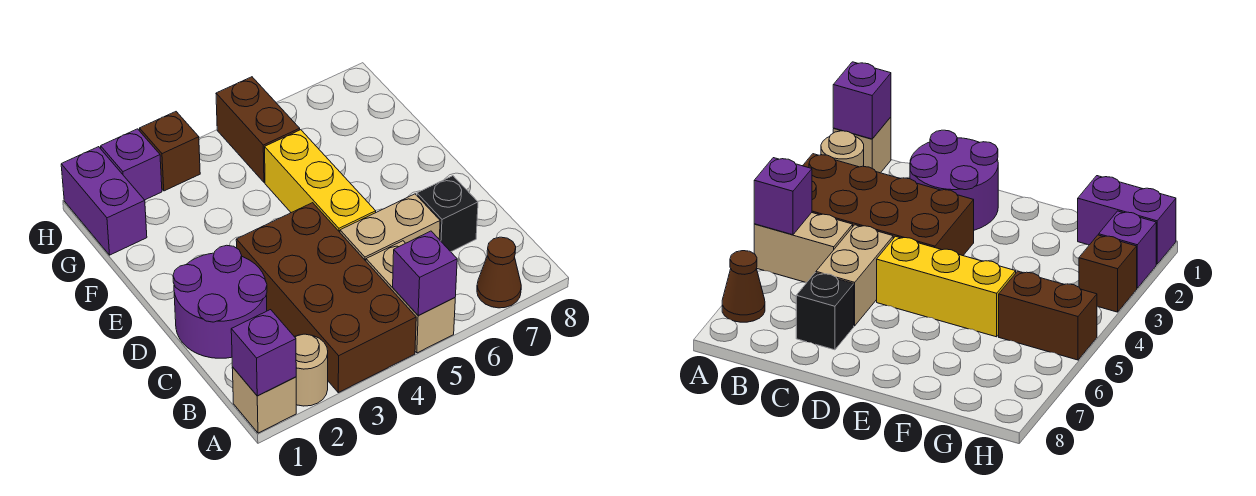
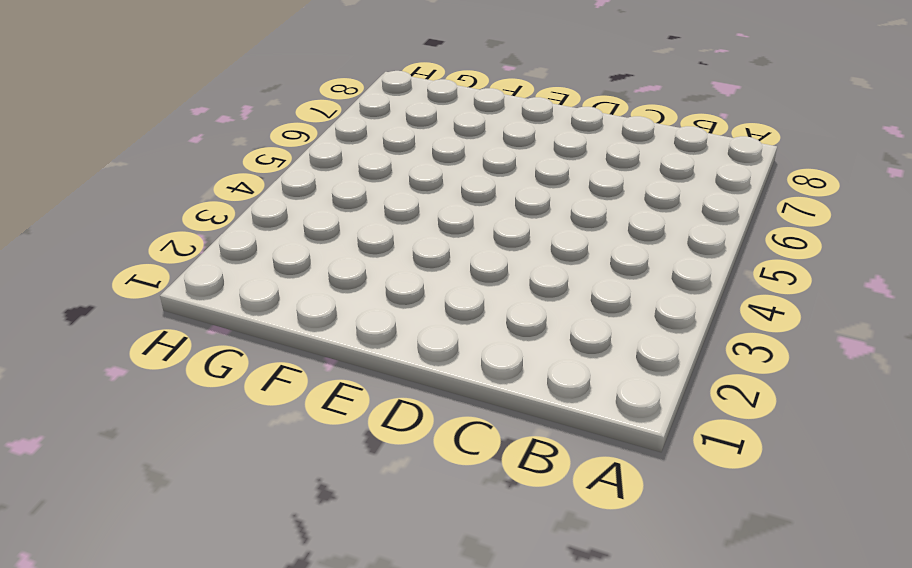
none -> tan brick A1 level 1
none -> tan round brick A2 level 1
none -> brown brick A3:D4 level 1

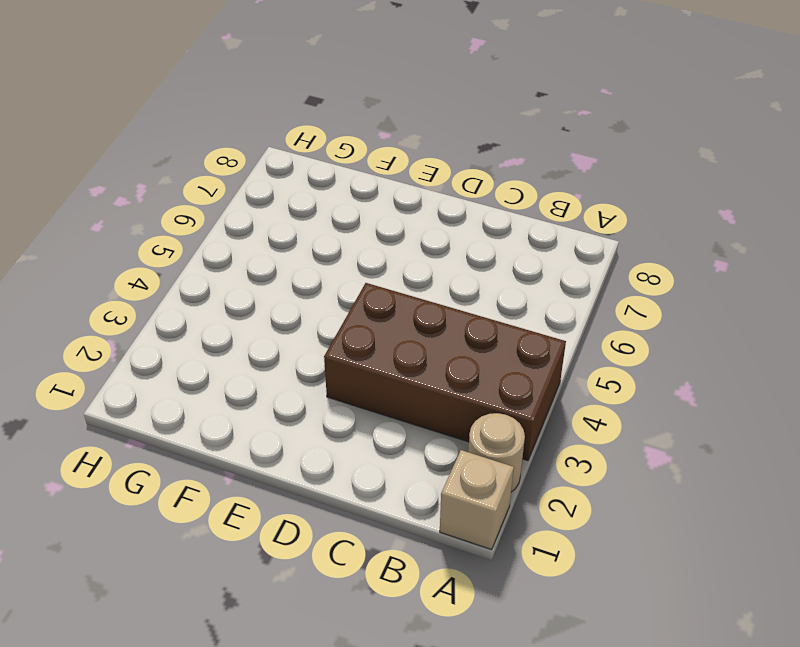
none -> tan brick A5:B5 level 1
none -> brown cone A7 level 1
none -> purple round brick C1:D2 level 1

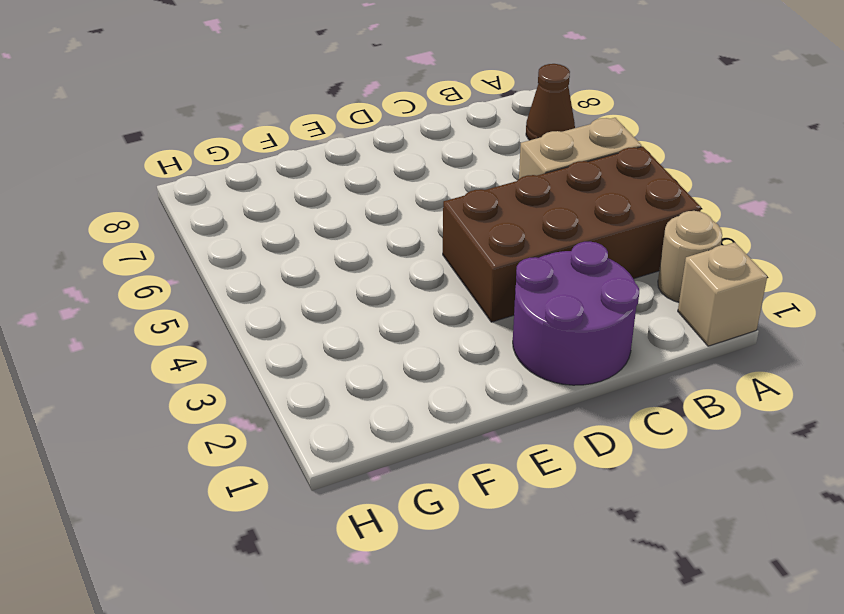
none -> tan brick C5:C6 level 1
none -> black brick C7 level 1
none -> yellow brick D5:F5 level 1

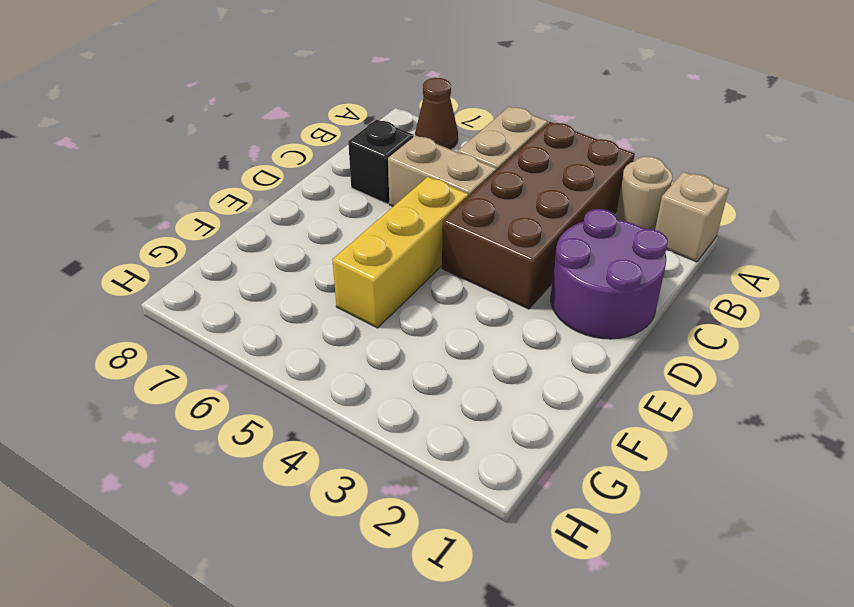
none -> purple brick G1:H1 level 1
none -> brown brick G5:H5 level 1
none -> purple brick H2 level 1

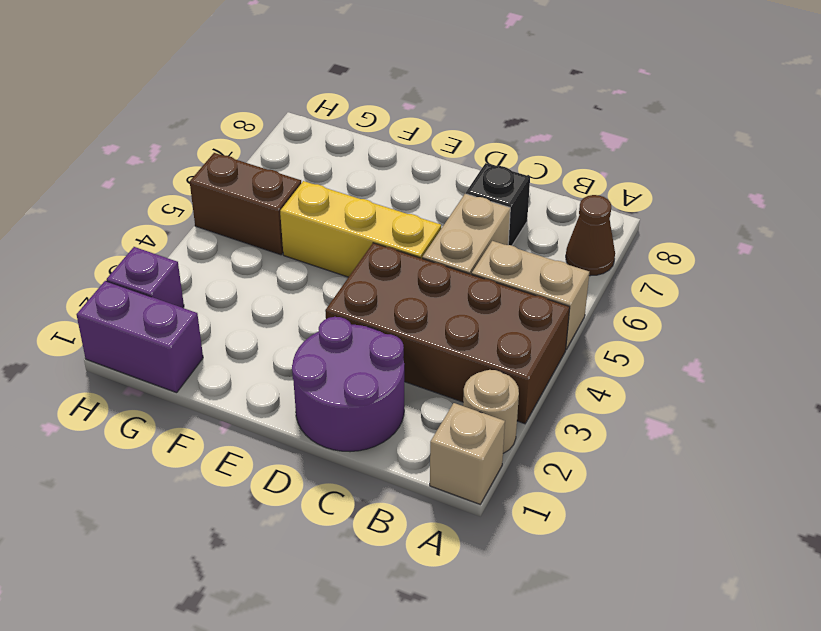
none -> brown brick H3 level 1
none -> purple brick A1 level 2
none -> purple brick A5 level 2

